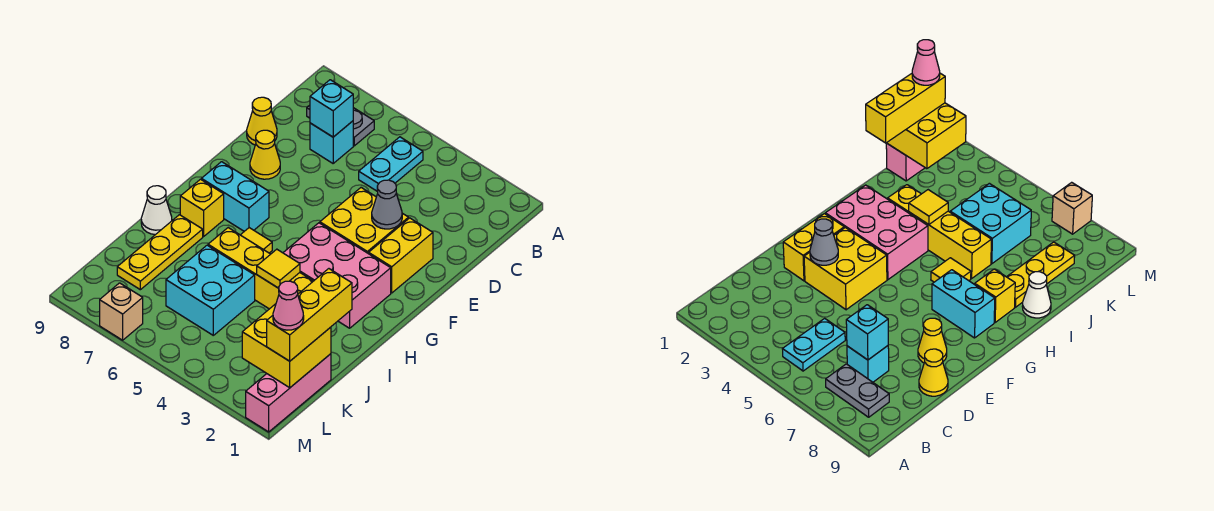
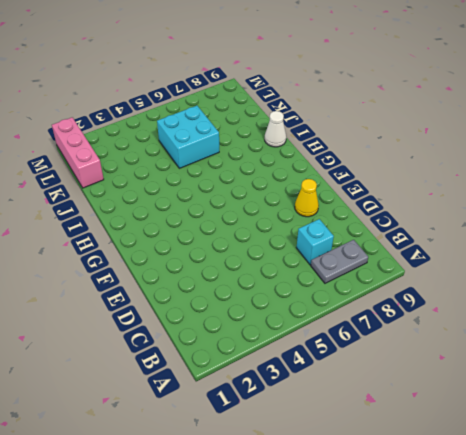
none -> cyan plate B5:C5 level 1
none -> yellow cone D9 level 1
none -> yellow brick E2:F2 level 1

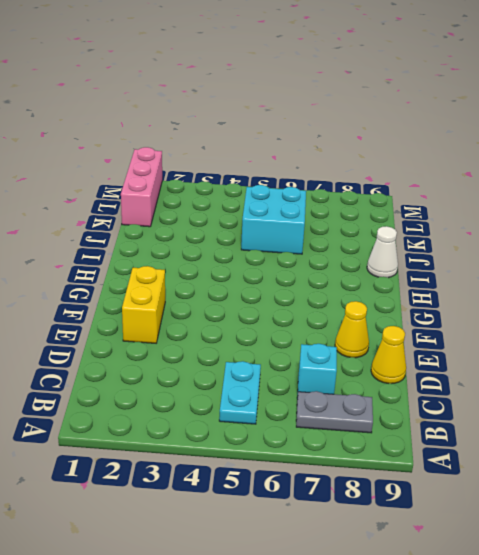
none -> yellow brick E3:F4 level 1
none -> pink brick G2:H4 level 1
none -> cyan brick G7:G8 level 1

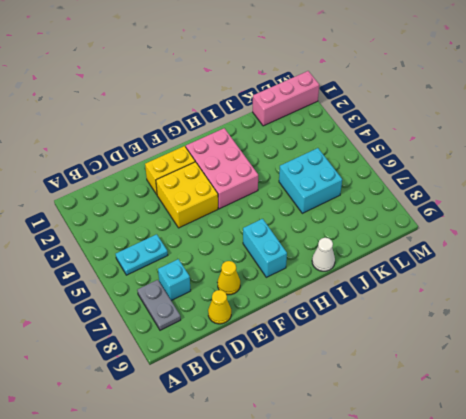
none -> yellow tile H6 level 1
none -> yellow brick H8 level 1
none -> yellow brick I3:I6 level 1

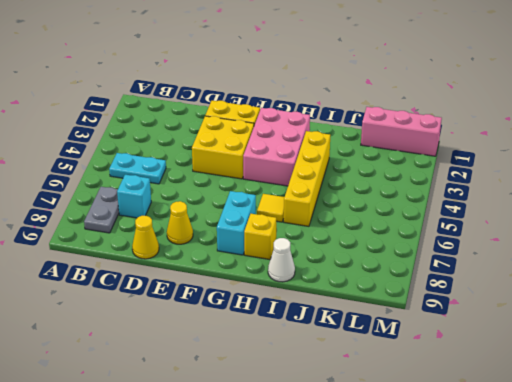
none -> yellow plate I8:K8 level 1
none -> cyan brick J5:K6 level 1
none -> tan brick M7 level 1

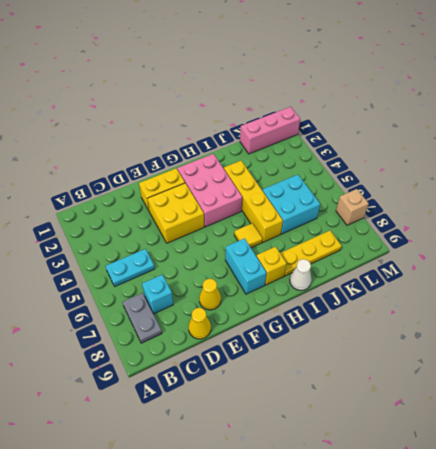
none -> cyan brick C7 level 2
none -> grey cone E3 level 2
none -> yellow tile I4 level 2

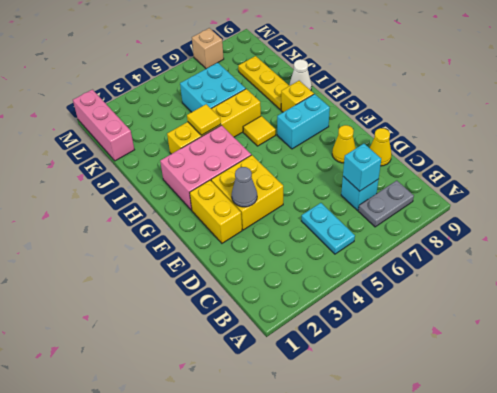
none -> yellow brick K1:L2 level 2
none -> yellow brick J1:L1 level 3
none -> pink cone L1 level 4

